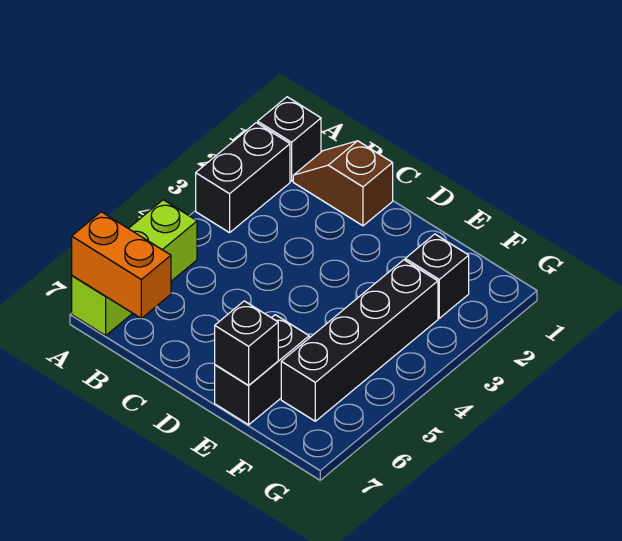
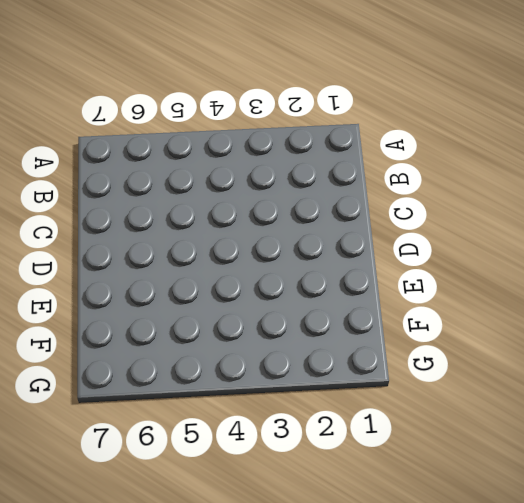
none -> black brick A1 level 1
none -> black brick A2:A3 level 1

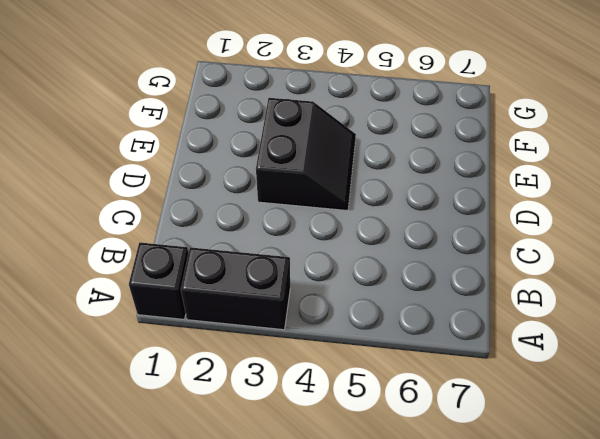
black slope D3:E4 level 1 top 3 -> none
none -> lime brick A5:A7 level 1
none -> brown slope B1:C1 level 1 top C

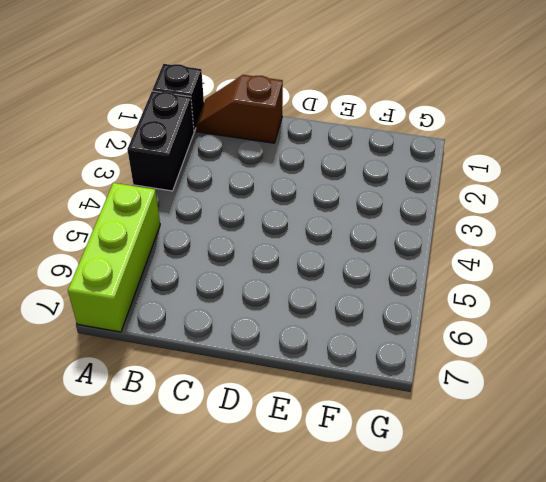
none -> black brick E6:E7 level 1
none -> black brick F2 level 1

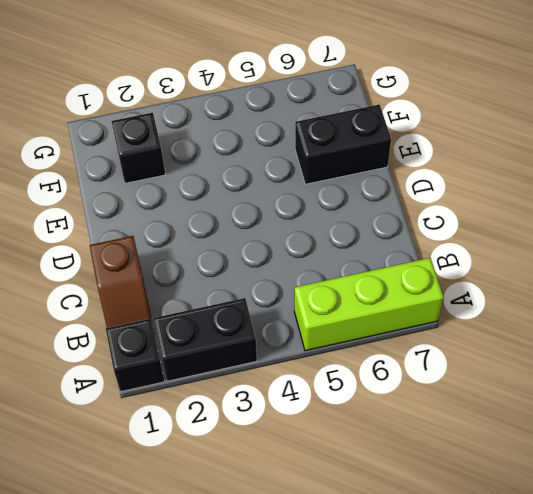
none -> black brick F3:F6 level 1
none -> orange brick A7:B7 level 2

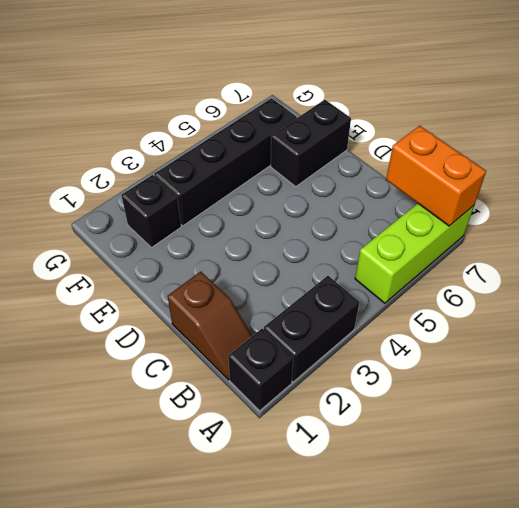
none -> black brick E7 level 2

